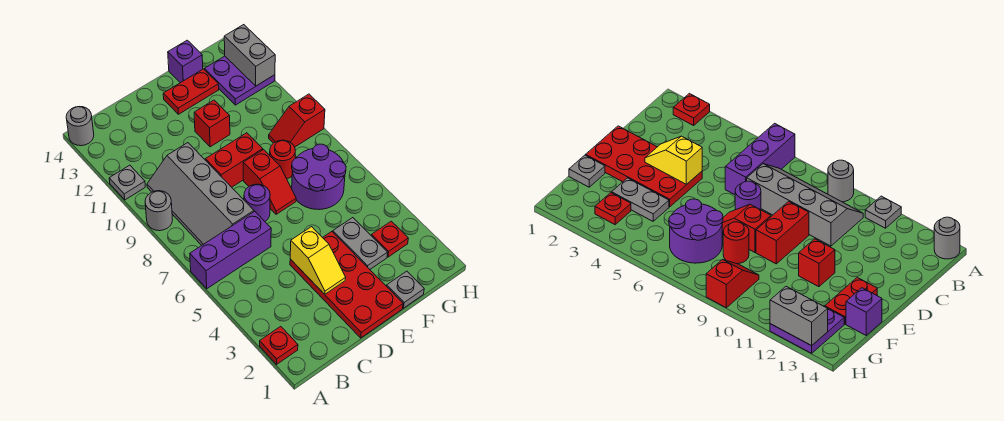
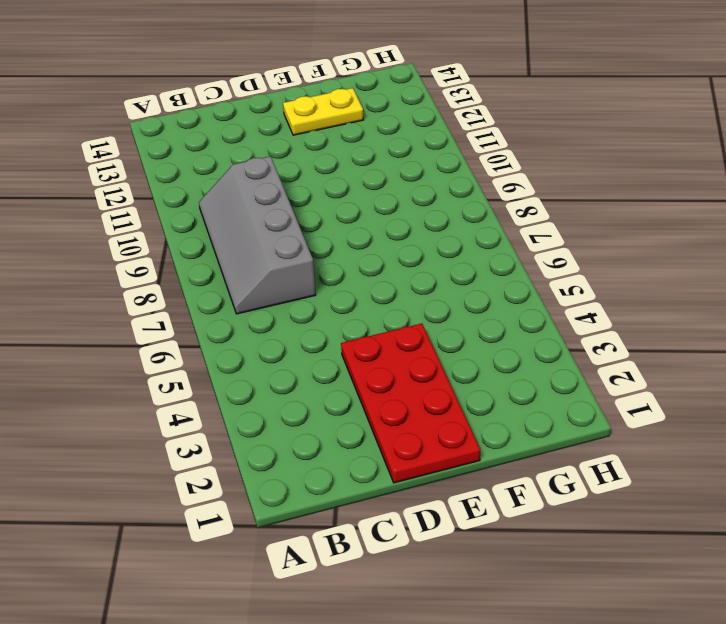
yellow plate E13:F13 level 1 -> red plate E13:F13 level 1
none -> red plate A2 level 1
none -> purple brick A6:C6 level 1
none -> grey round brick A9 level 1

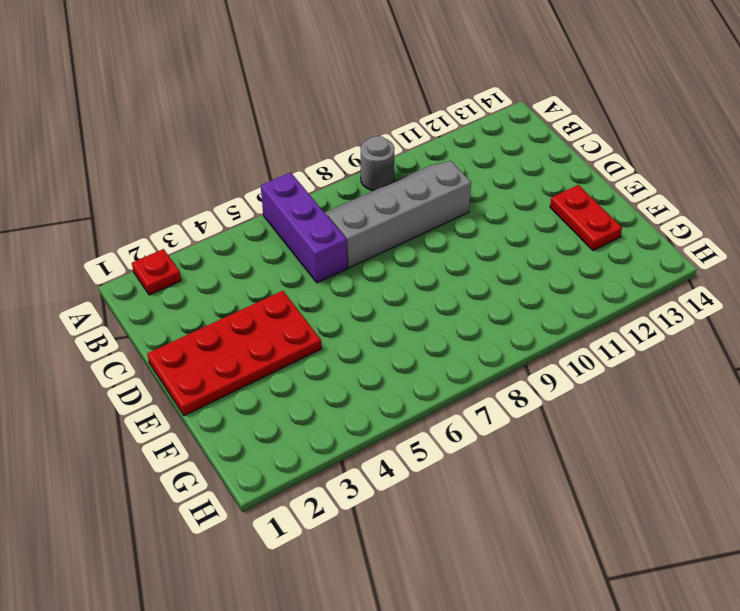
none -> grey plate A11 level 1
none -> grey round brick A14 level 1
none -> purple round brick D7 level 1

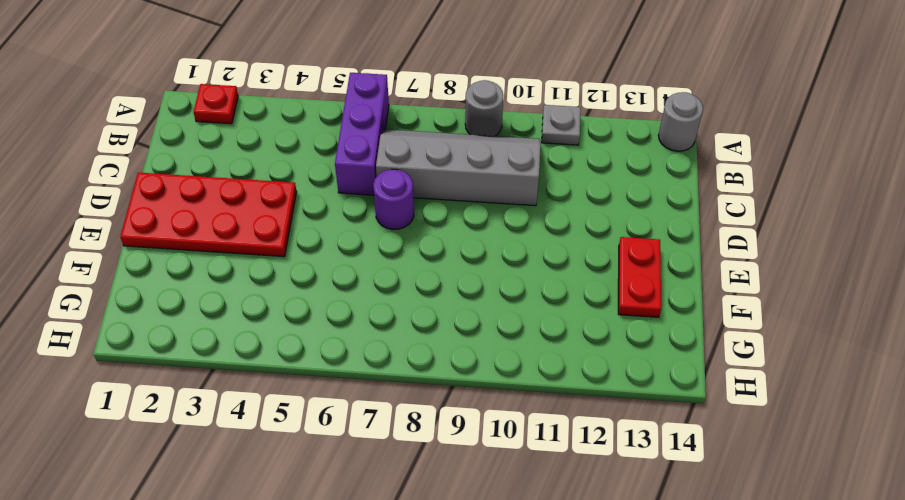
none -> red brick D9:E9 level 1
none -> red slope E7:E8 level 1 top 8
none -> red brick E11 level 1

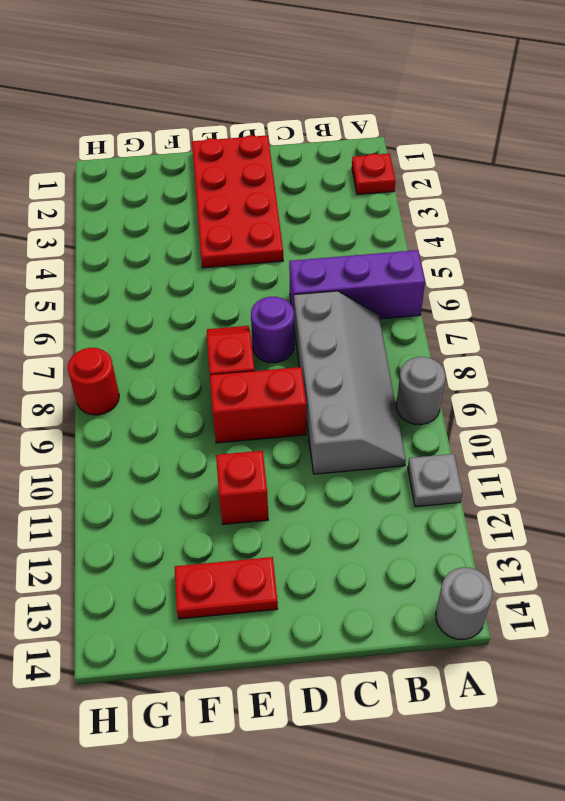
red round brick H8 level 1 -> red round brick F8 level 1
none -> grey plate F1 level 1
none -> grey plate F3:F4 level 1
none -> purple round brick F6:G7 level 1

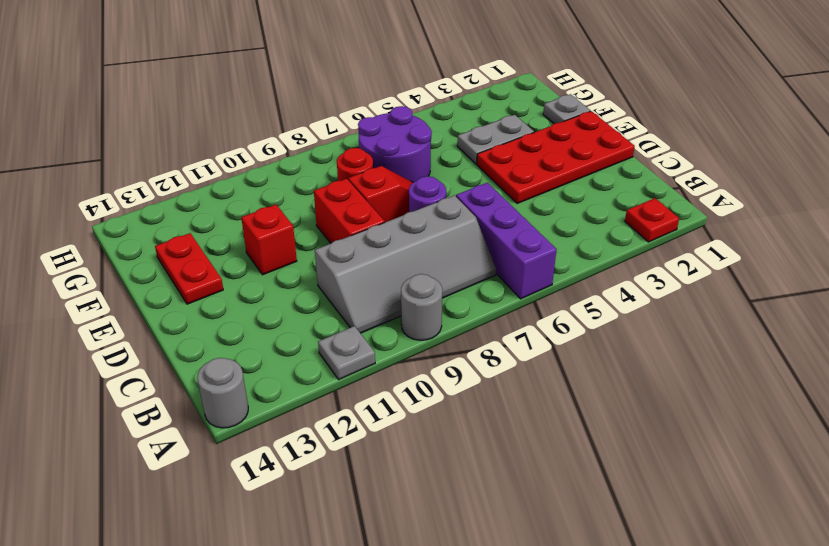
none -> purple brick F14 level 1
none -> red plate G3 level 1
none -> red slope G9:H9 level 1 top H

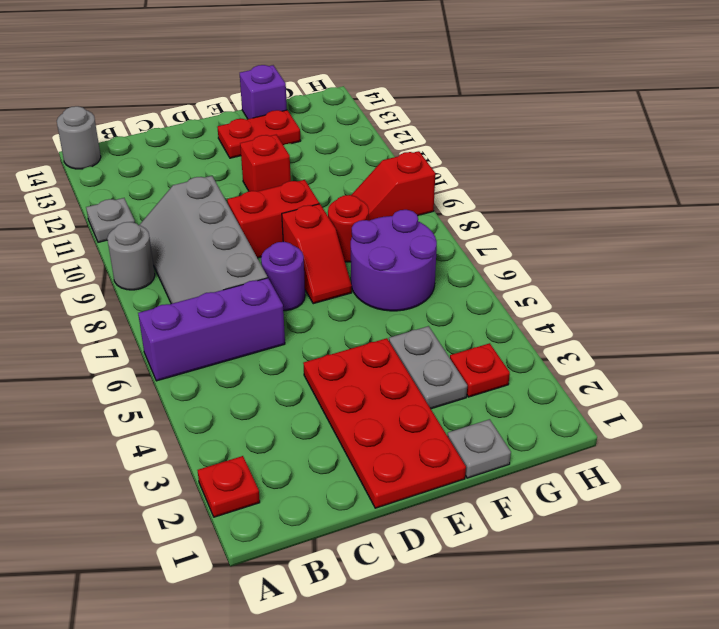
none -> purple plate G12:H13 level 1
none -> yellow slope D3:D4 level 2 top 4
none -> grey brick H12:H13 level 2

